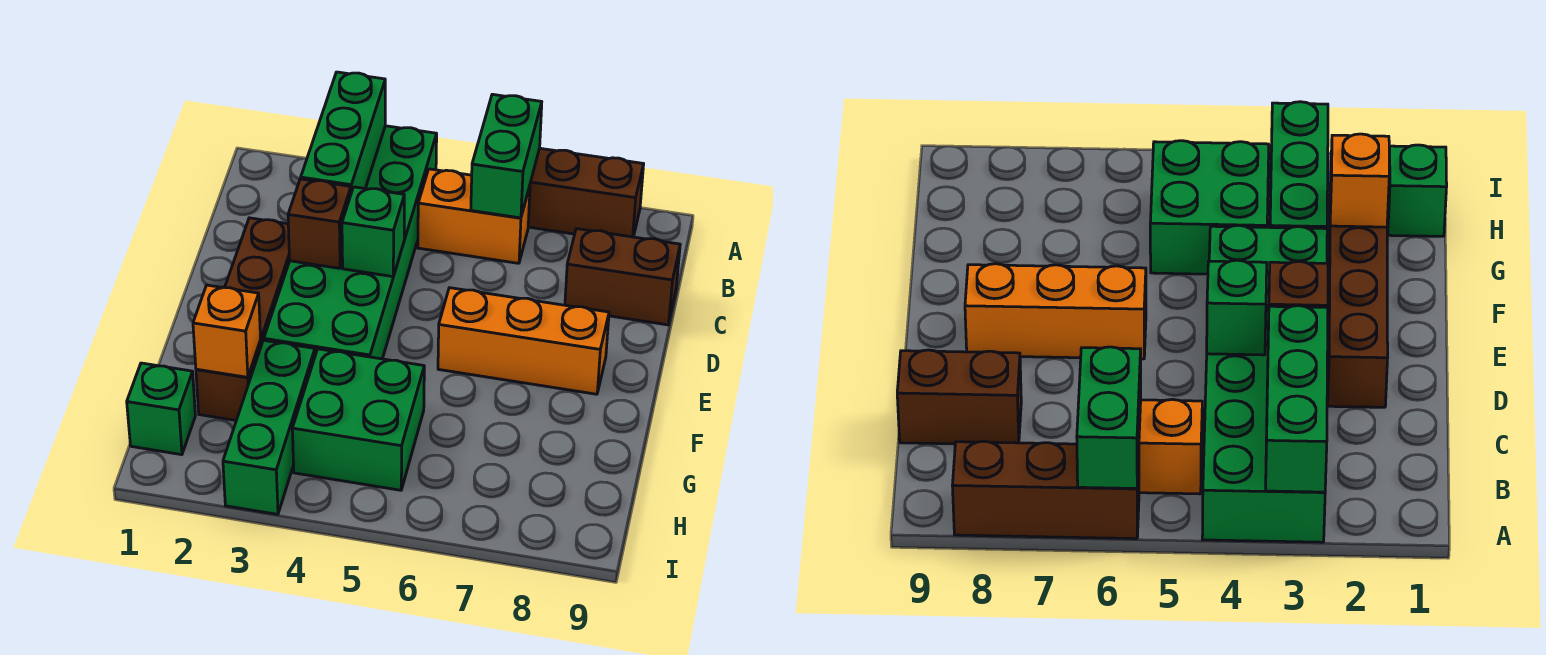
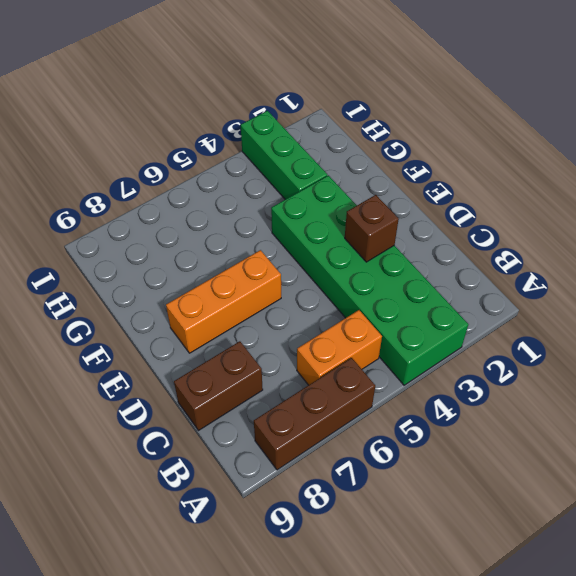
none -> brown brick D2:G2 level 1
none -> green brick G4:H5 level 1
none -> green brick H1 level 1

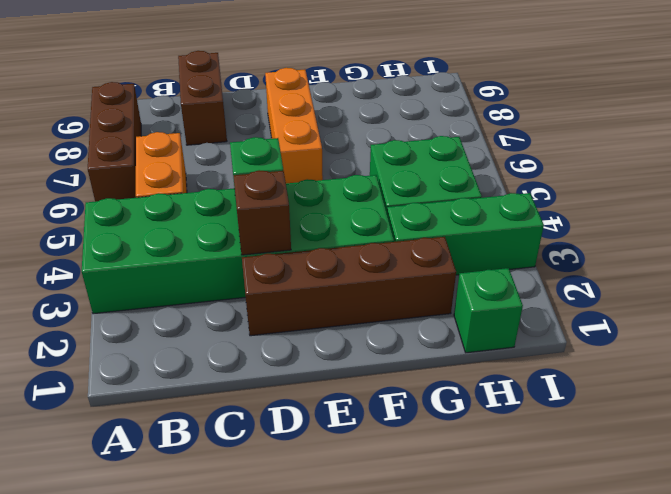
none -> green brick A3:C3 level 2
none -> green brick A6:B6 level 2
none -> orange brick G2 level 2

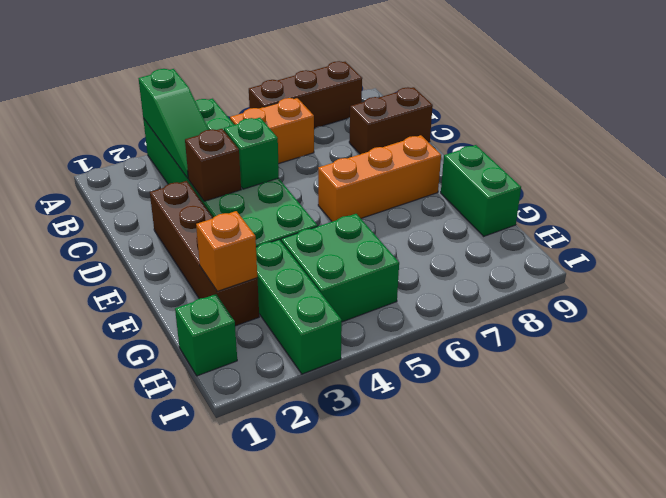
green slope A3:C3 level 2 top A -> green brick A3:C3 level 2
green brick F9:G9 level 1 -> green brick A6:B6 level 2

